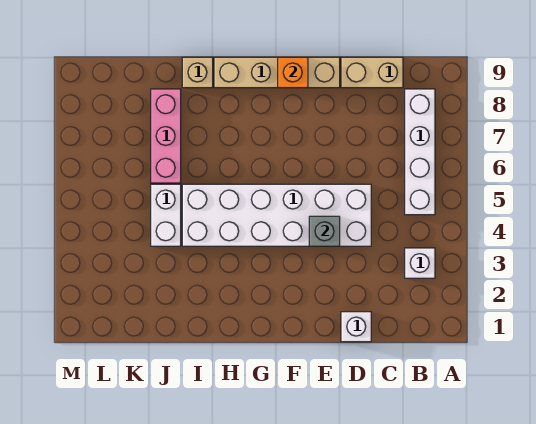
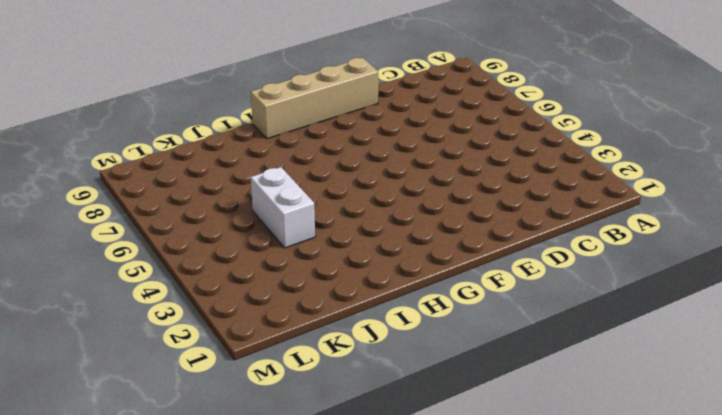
none -> white brick B3 level 1
none -> white brick B5:B8 level 1

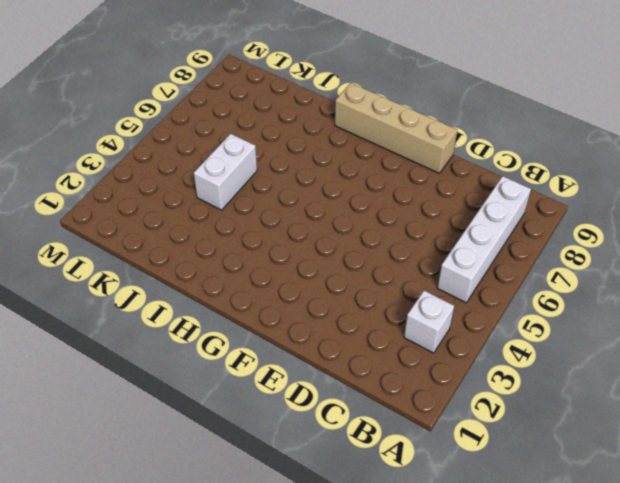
none -> tan brick C9:D9 level 1
none -> white brick D1 level 1

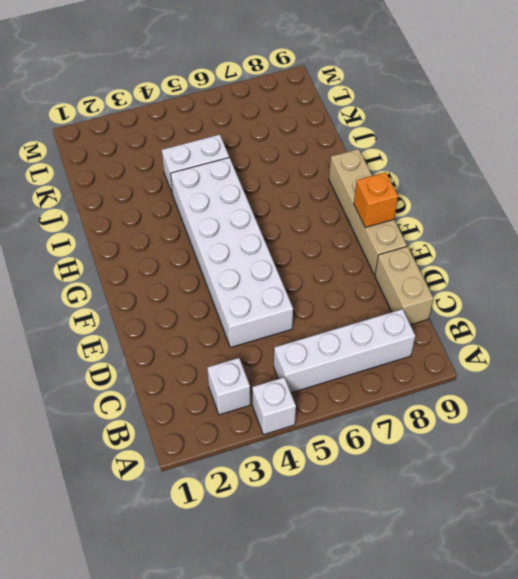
white brick A4 level 1 -> white brick D1 level 1
none -> tan brick I9 level 1
none -> pink brick J6:J8 level 1

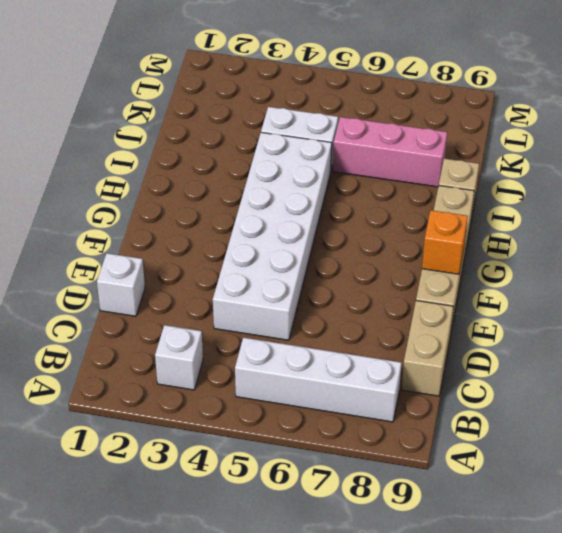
none -> grey brick E4 level 2

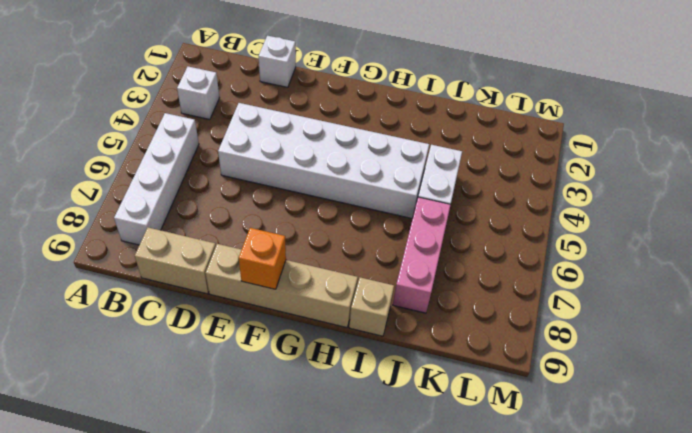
none -> grey brick E4 level 2

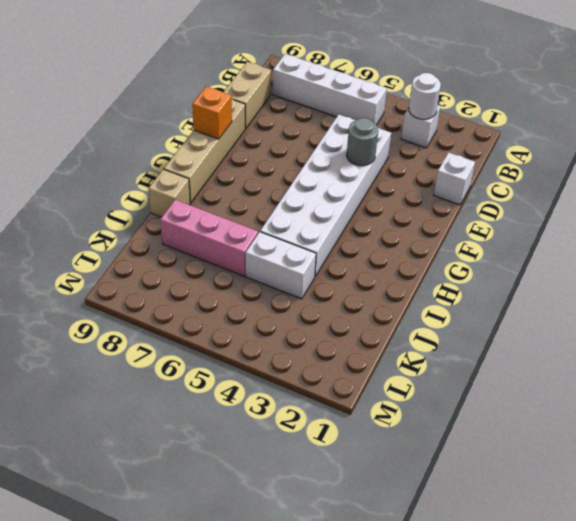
white round brick B3 level 2 -> none
grey round brick E4 level 2 -> grey brick E4 level 2

